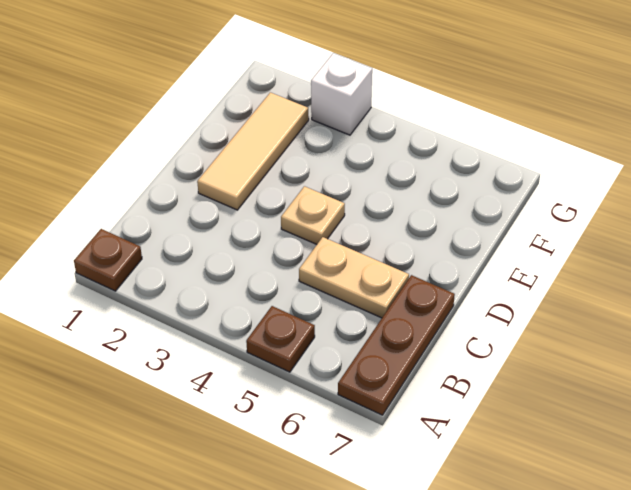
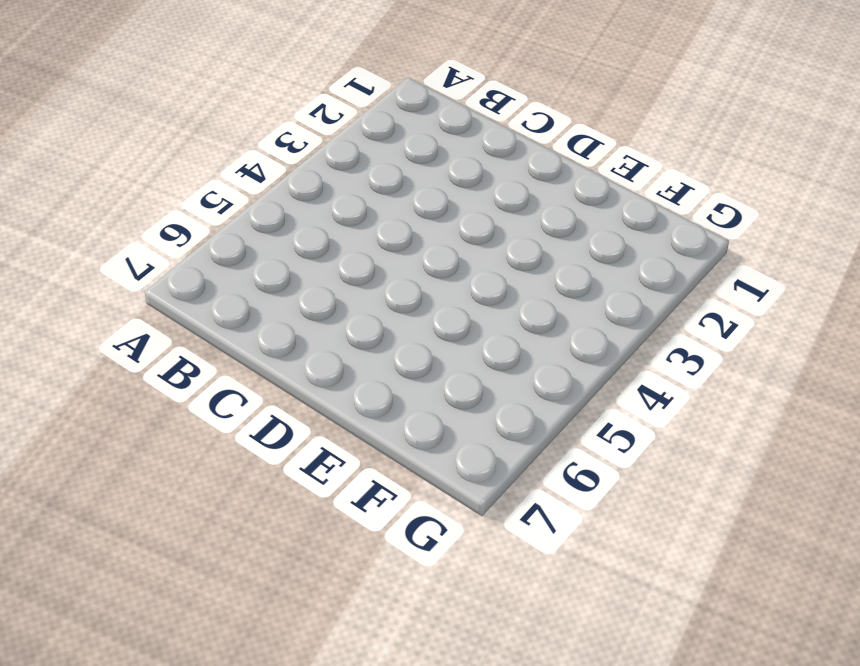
none -> brown plate A1 level 1
none -> brown plate A5 level 1

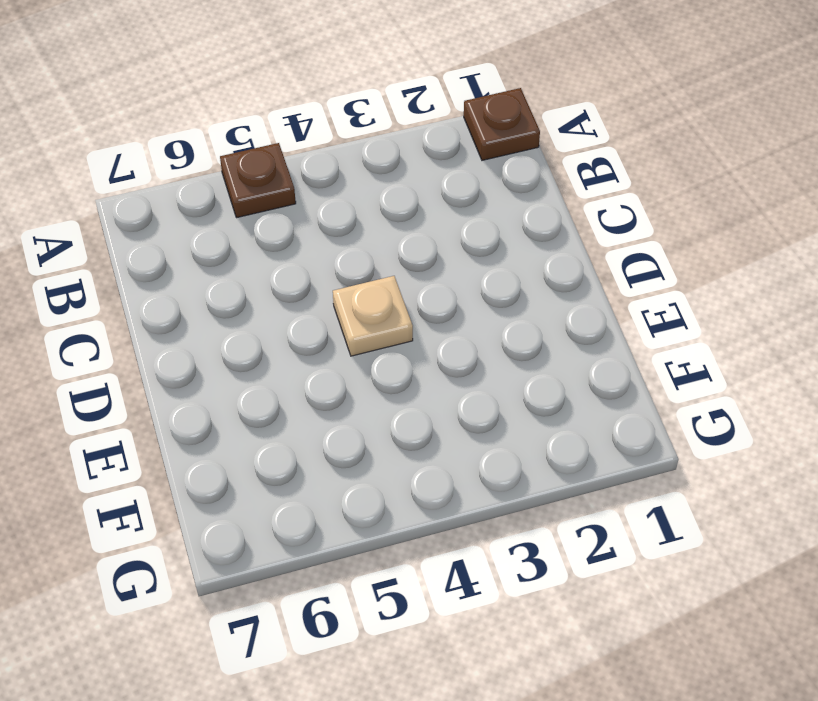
none -> brown plate A7:C7 level 1
none -> tan plate C5:C6 level 1

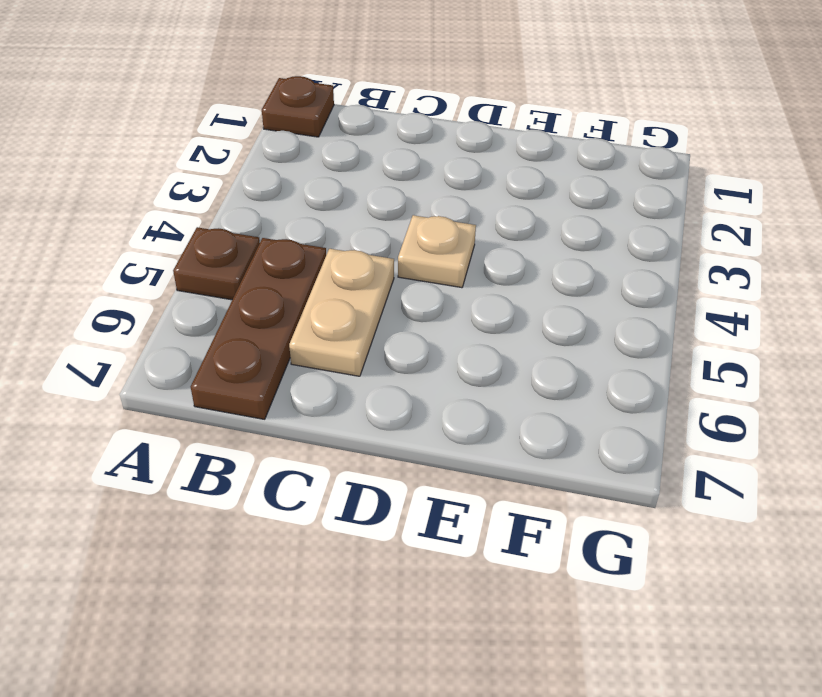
brown plate B5:B7 level 1 -> brown plate A7:C7 level 1
none -> tan tile D2:F2 level 1
none -> white brick G3 level 1

